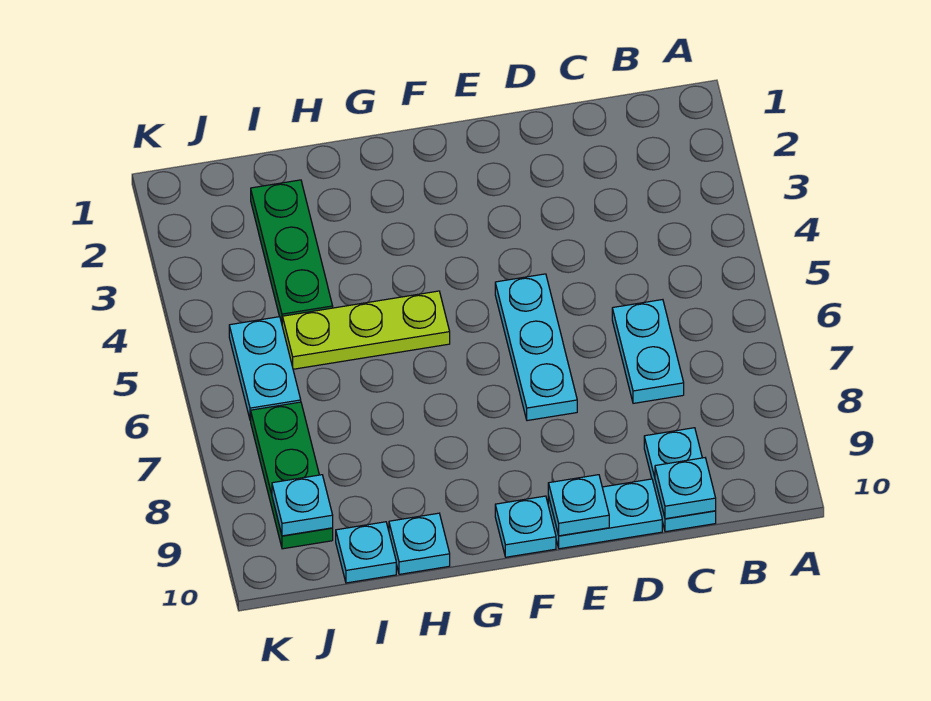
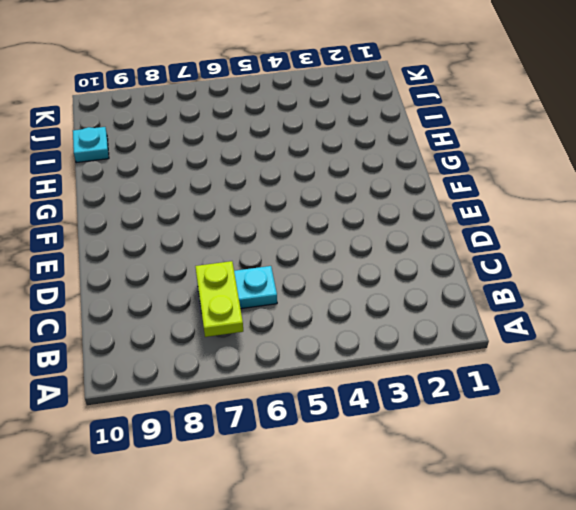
lime plate B7:C7 level 2 -> none
none -> cyan plate C9:C10 level 1
none -> cyan plate D10:E10 level 1
none -> cyan plate E5:E7 level 1

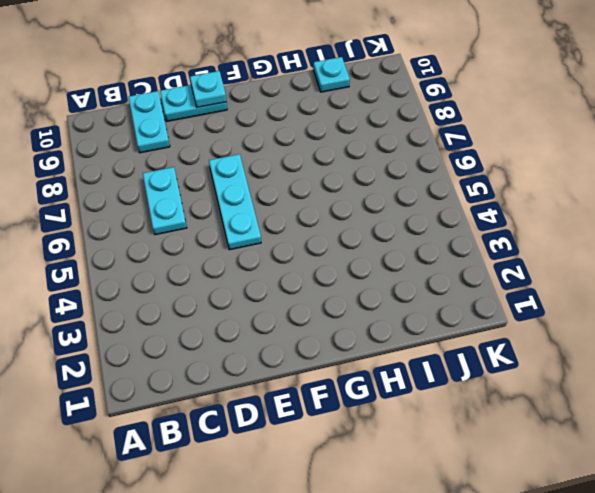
none -> cyan plate F10 level 1
none -> lime plate G5:I5 level 1
none -> cyan plate H10 level 1

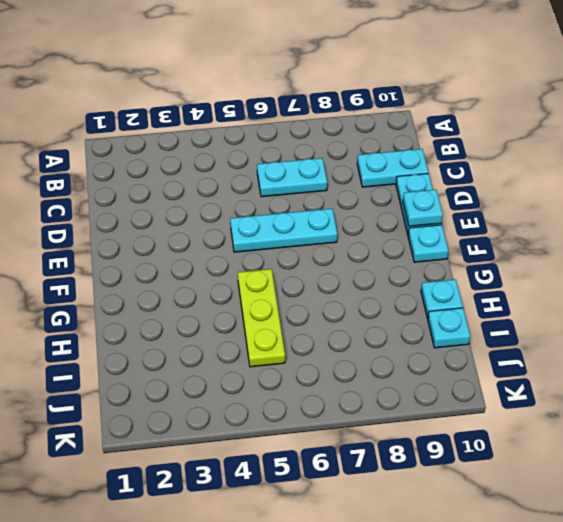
none -> green plate I2:I4 level 1
none -> cyan plate J5:J6 level 1
none -> green plate J7:J9 level 1

